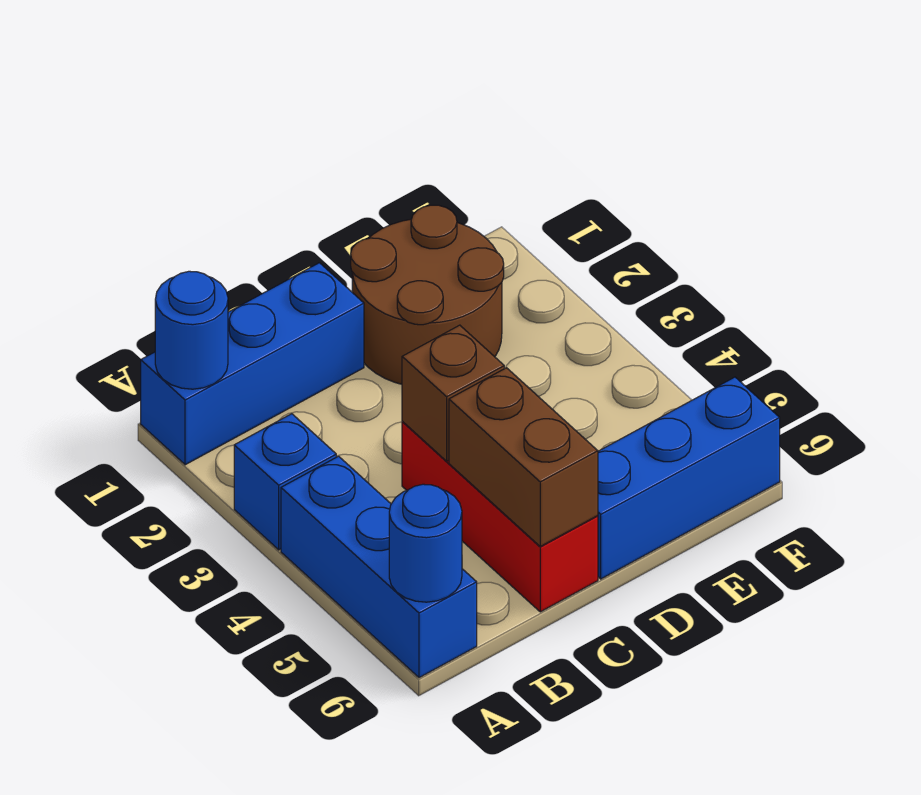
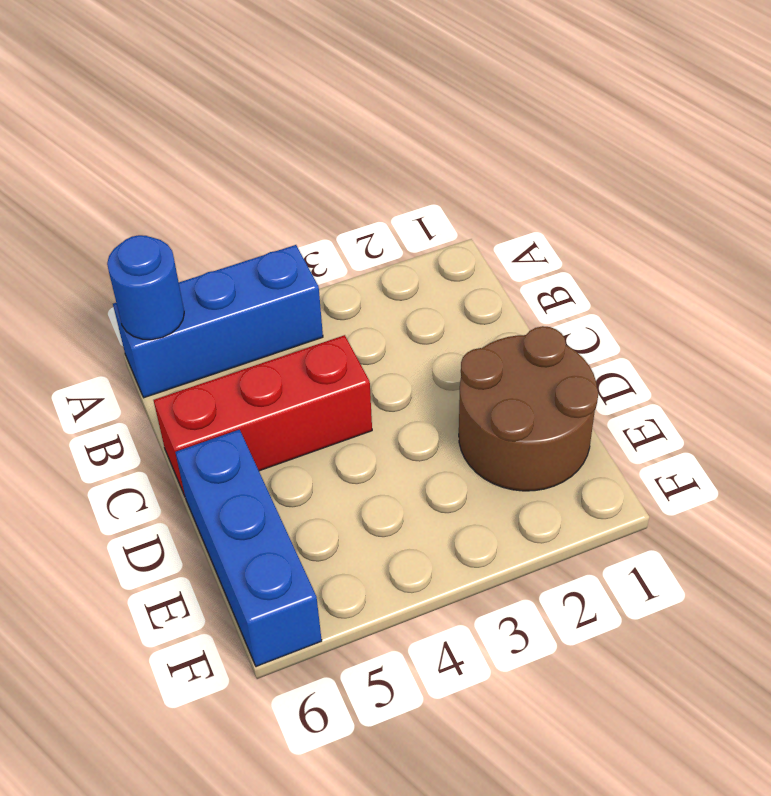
none -> blue brick A1:C1 level 1
none -> blue brick A3 level 1

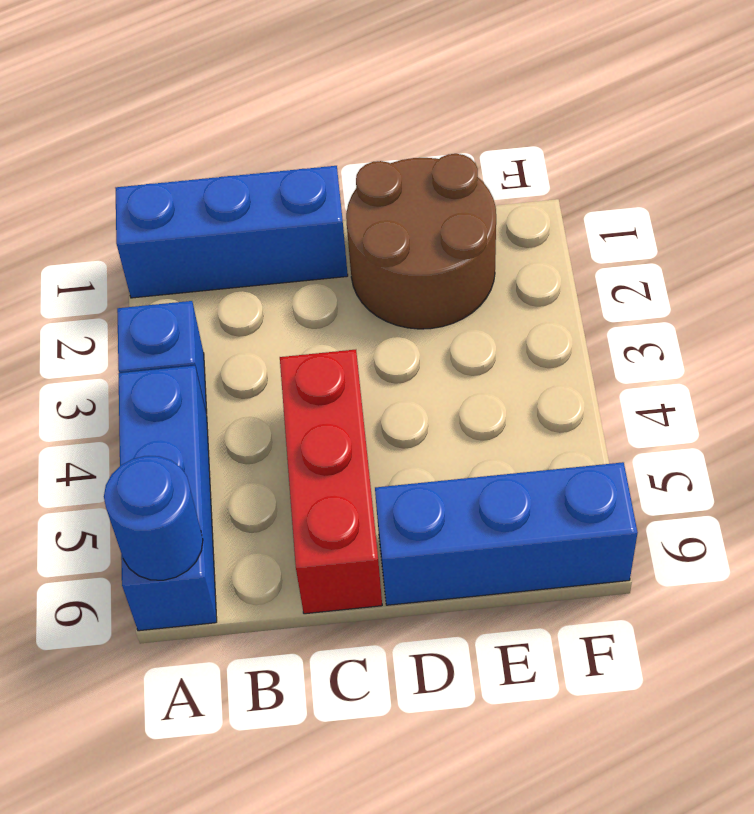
none -> blue round brick A1 level 2
none -> brown brick C4 level 2

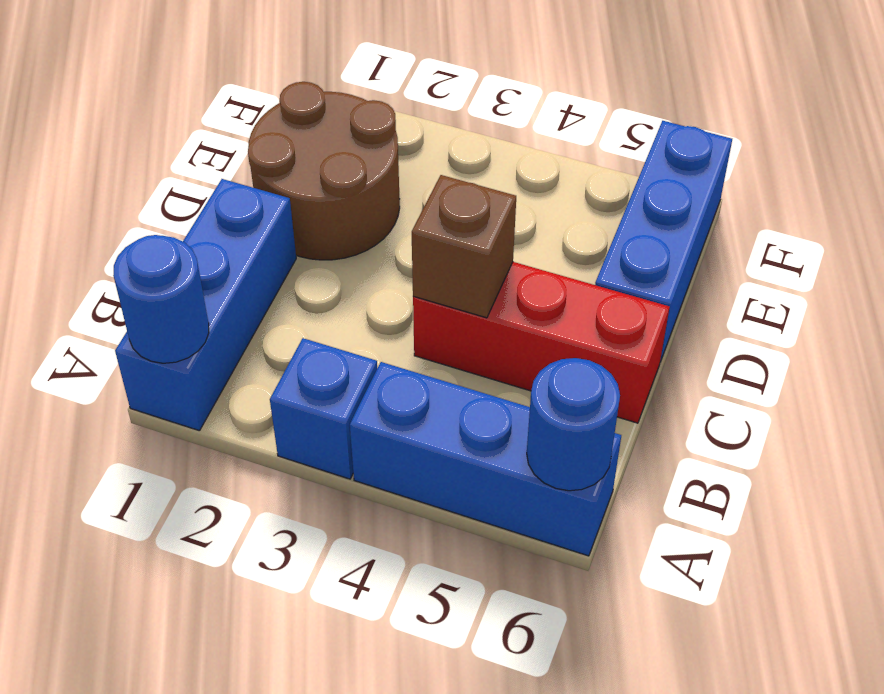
none -> brown brick C5:C6 level 2

